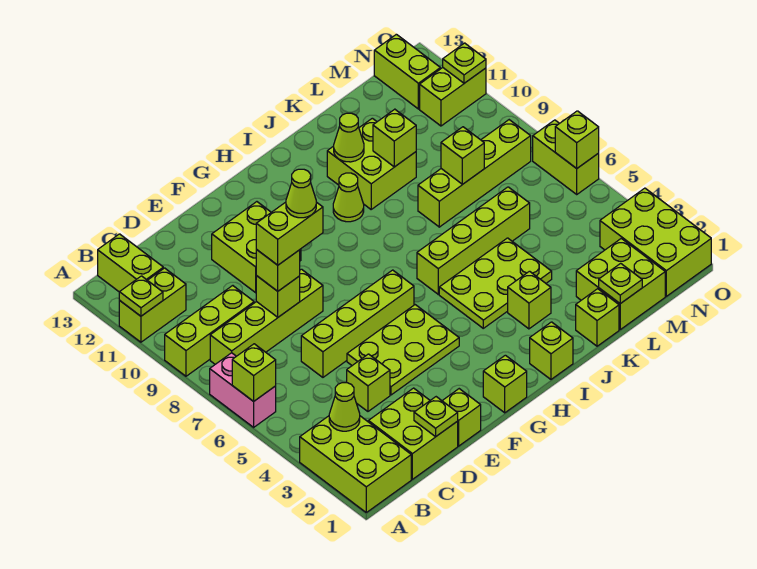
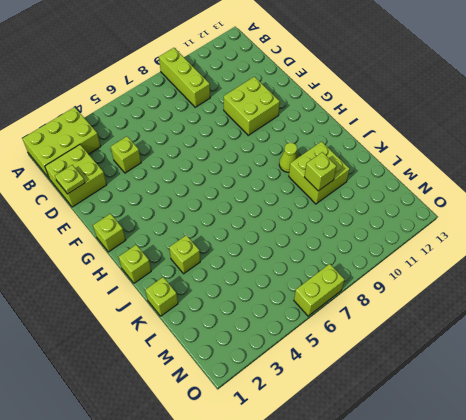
none -> pink brick A6:A7 level 1
none -> lime brick A11:B11 level 1
none -> lime brick B8:E8 level 1
none -> lime brick B12:B13 level 1

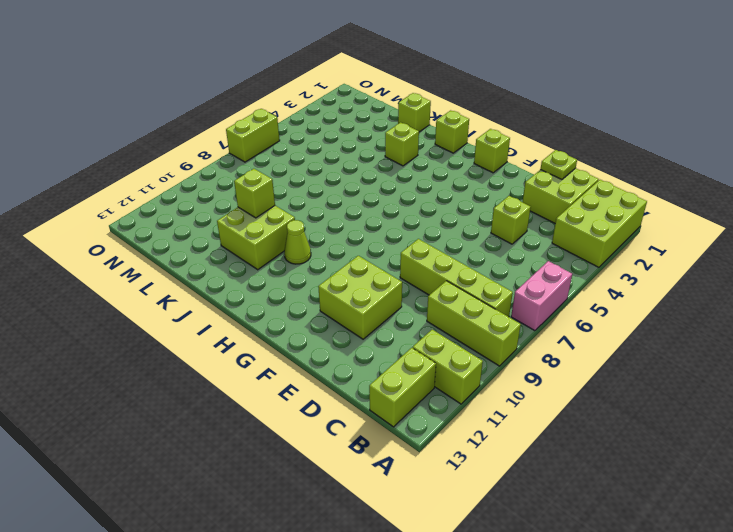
none -> lime brick D6:G6 level 1
none -> lime brick E1 level 1
none -> lime plate E4:G5 level 1
none -> lime plate I4:K5 level 1

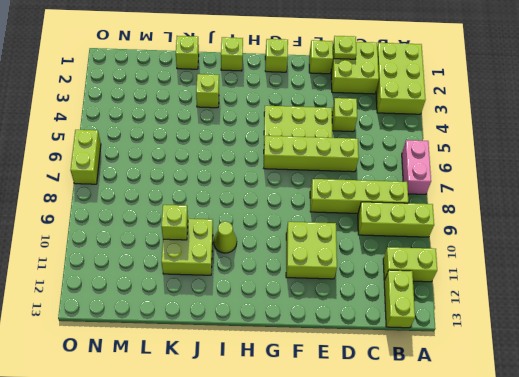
none -> lime plate I4:K5 level 1
none -> lime brick I6:L6 level 1
none -> lime brick K8:N8 level 1
none -> lime brick L1:M2 level 1

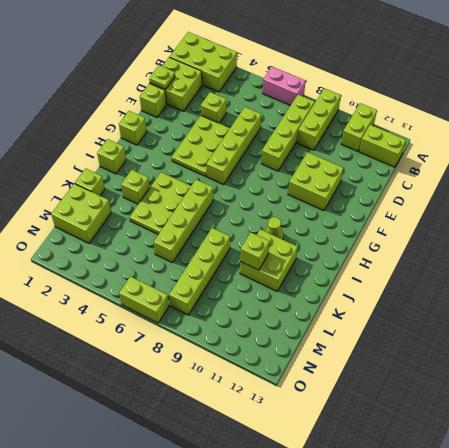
none -> lime brick N1:O3 level 1
none -> lime brick N11:O11 level 1
none -> lime brick N12:N13 level 1
none -> lime brick A6 level 2

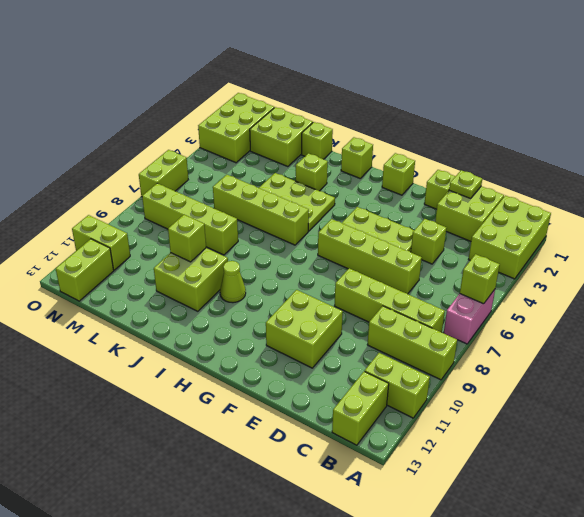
none -> lime plate A11 level 2
none -> lime cone B3 level 2
none -> lime brick D8 level 2
none -> lime cone J11 level 2

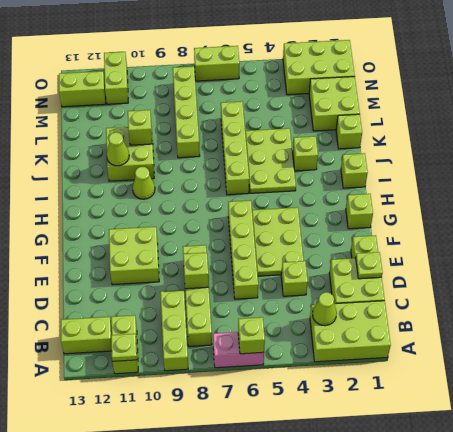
none -> lime plate L1 level 2
none -> lime brick L8 level 2
none -> lime brick O6 level 2
none -> lime plate O11 level 2

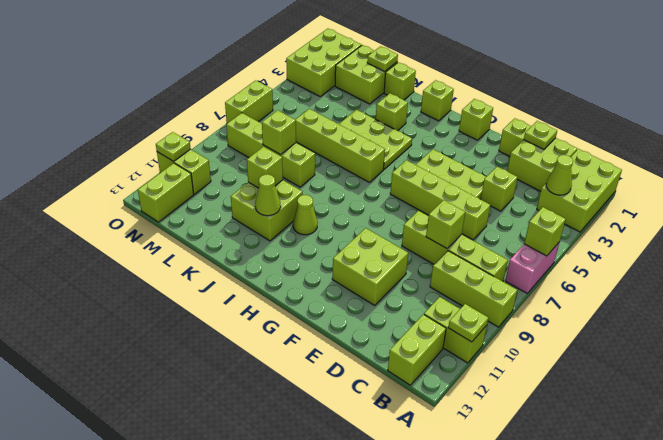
none -> lime brick O6 level 2
none -> lime brick D8 level 3
none -> lime brick D8:E8 level 4
none -> lime cone E8 level 5

